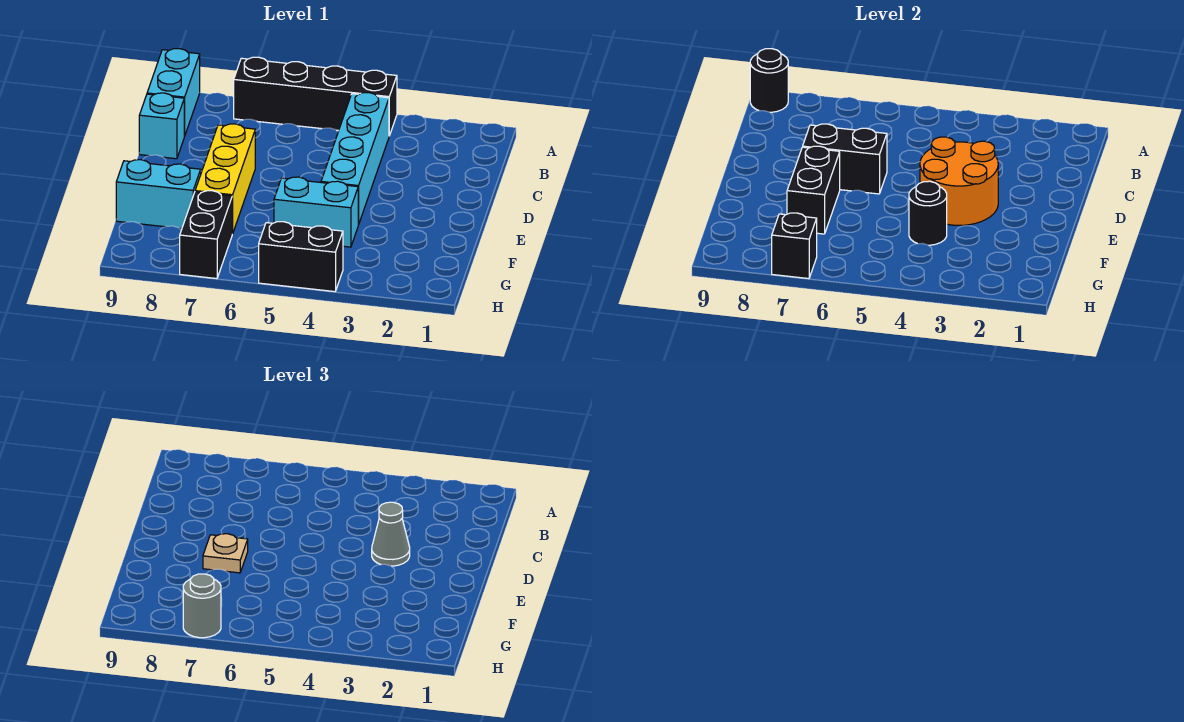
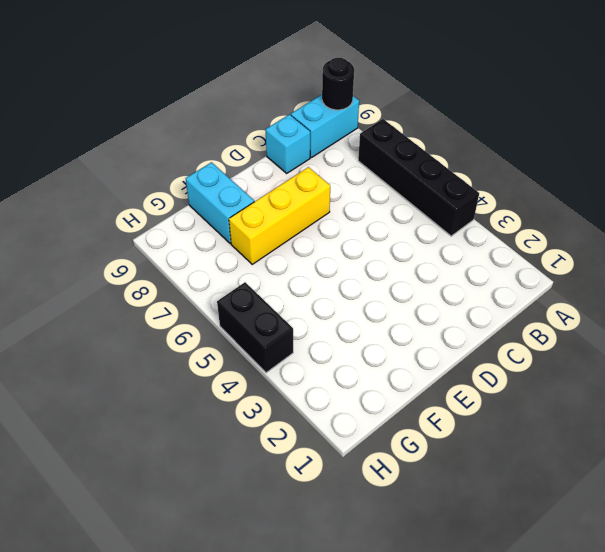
none -> cyan brick B4:E4 level 1
none -> cyan brick F4:F5 level 1
none -> black brick G7:H7 level 1

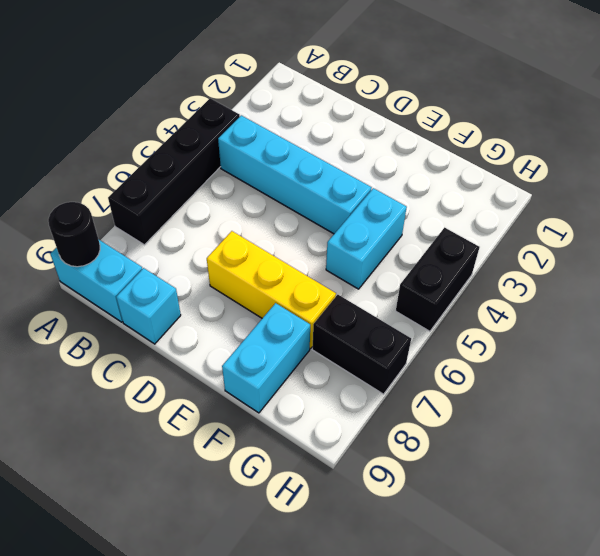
none -> orange round brick D3:E4 level 2
none -> black brick D6:D7 level 2
none -> black brick E7:F7 level 2

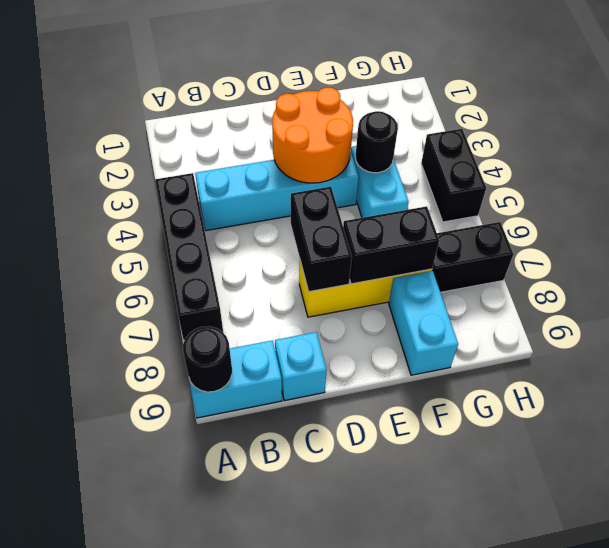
none -> black brick H7 level 2
none -> grey cone D3 level 3
none -> tan plate E7 level 3

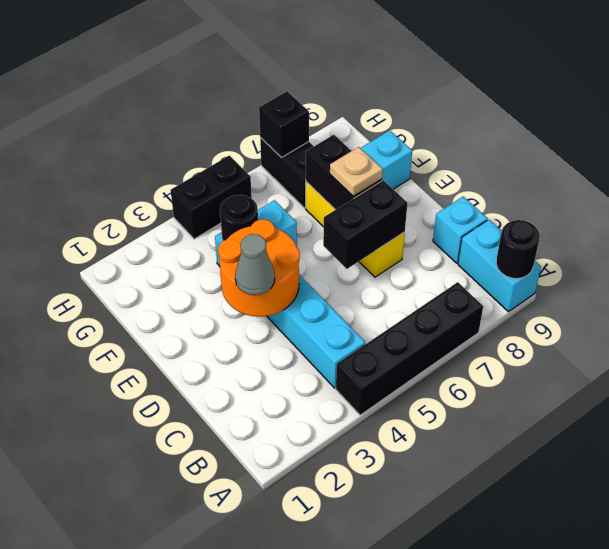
none -> grey round brick H7 level 3

